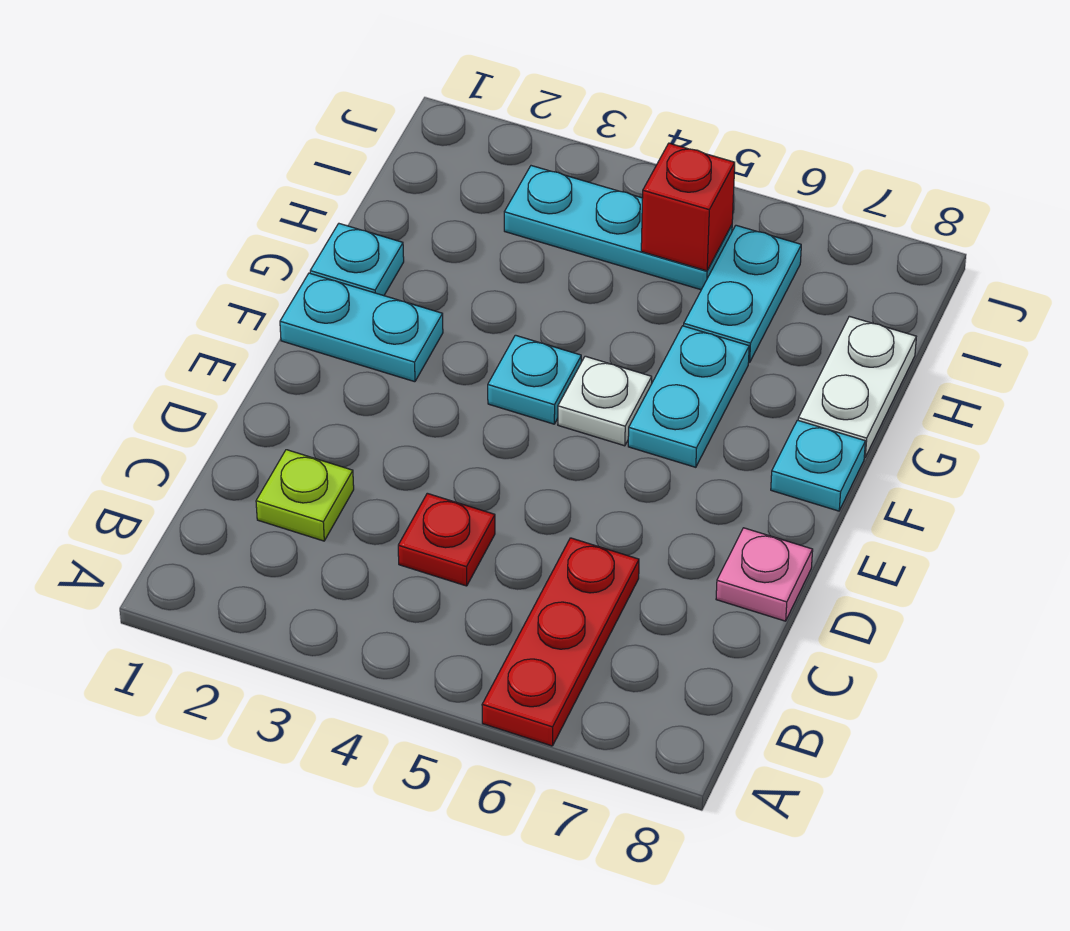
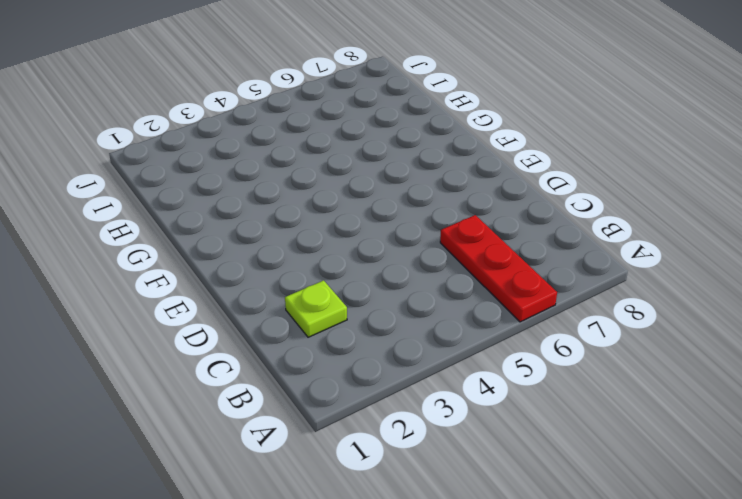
none -> red plate C4 level 1
none -> pink plate D8 level 1
none -> cyan plate F1:F2 level 1

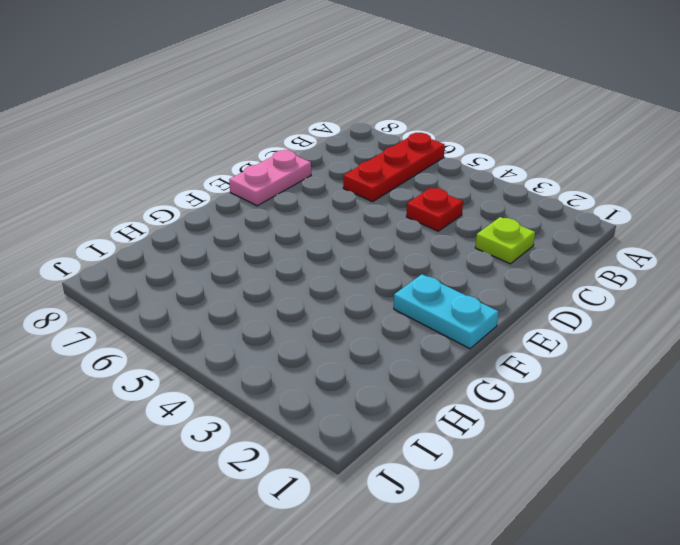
pink plate D8:E8 level 1 -> pink plate D8 level 1
none -> cyan plate F4 level 1
none -> white plate F5 level 1
none -> cyan plate F6:G6 level 1

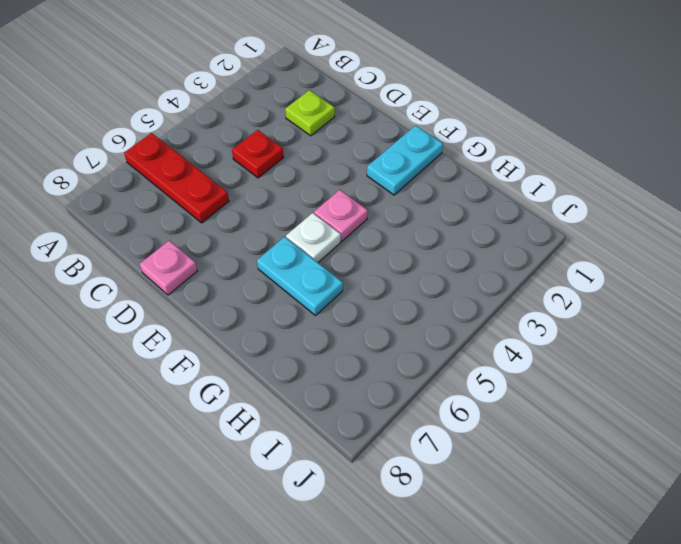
pink plate F4 level 1 -> cyan plate F4 level 1
none -> cyan plate F8 level 1
none -> cyan plate G1 level 1
none -> white plate G8:H8 level 1

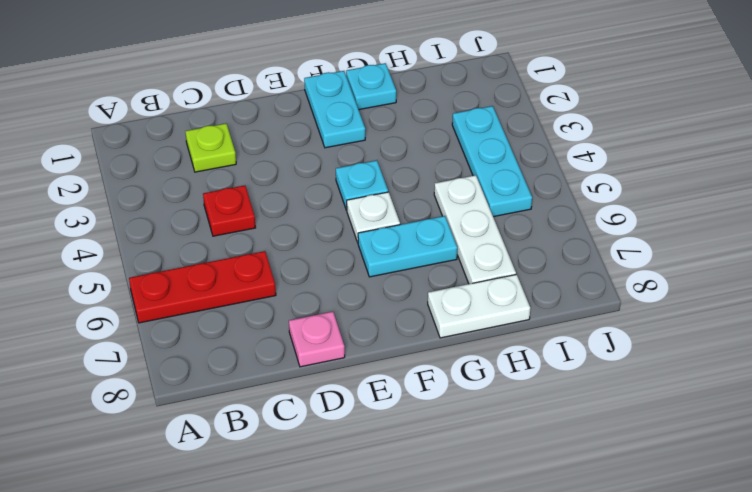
white plate H5:H7 level 1 -> cyan plate H6:I6 level 1
none -> cyan plate F8 level 1
none -> red brick I5 level 2

